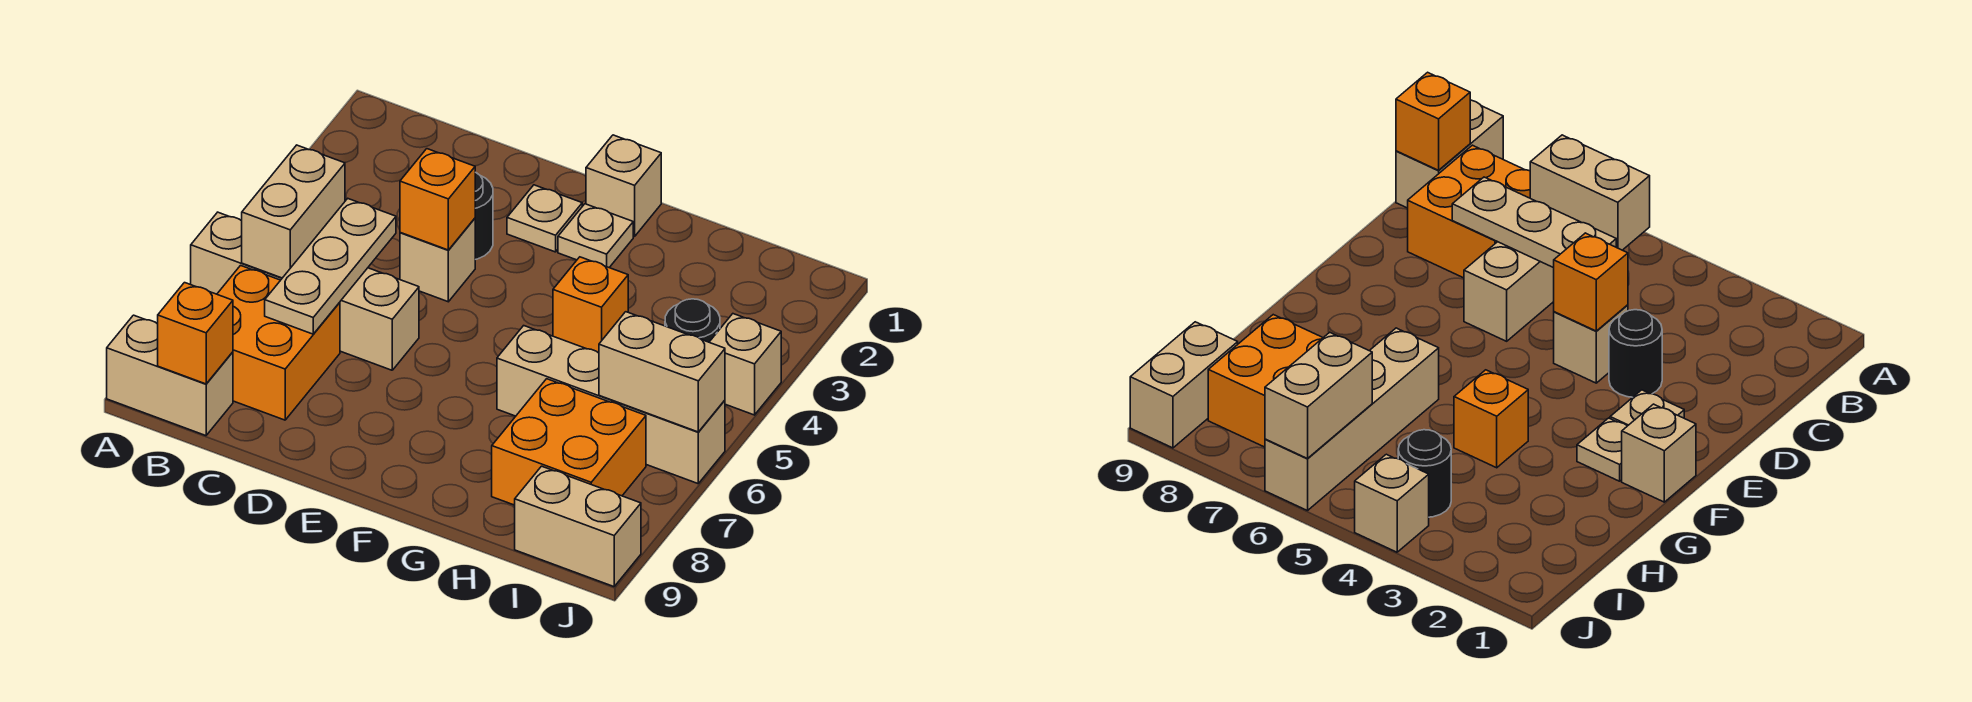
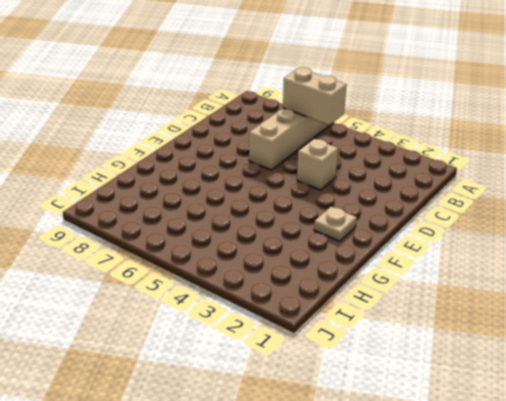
none -> tan brick A9:B9 level 1
none -> orange brick B7:C8 level 1
none -> black round brick D3 level 1

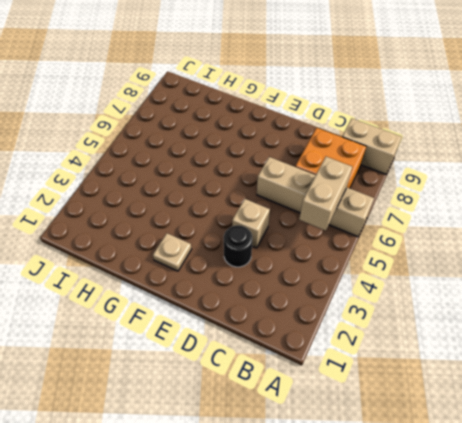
none -> tan plate E2 level 1
none -> tan brick F1 level 1
none -> orange brick G4 level 1

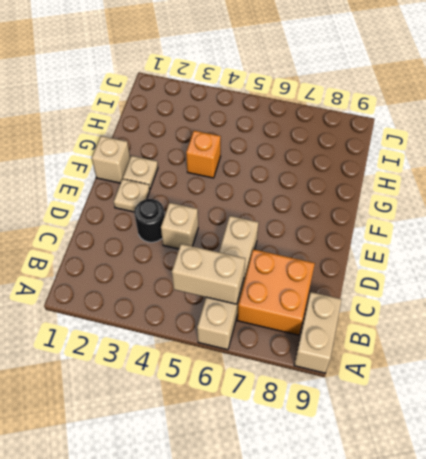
none -> tan brick G6:J6 level 1
none -> orange brick H7:I8 level 1
none -> black round brick I4 level 1

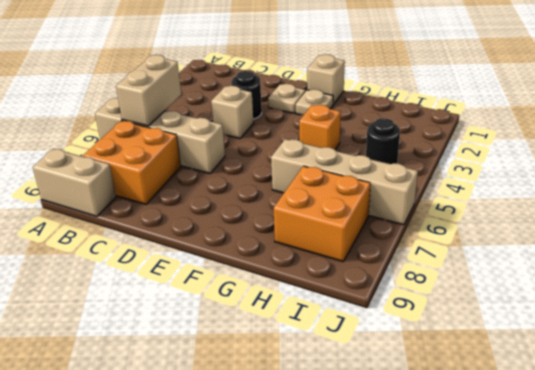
none -> tan brick I9:J9 level 1
none -> tan brick J4 level 1
none -> orange brick B9 level 2

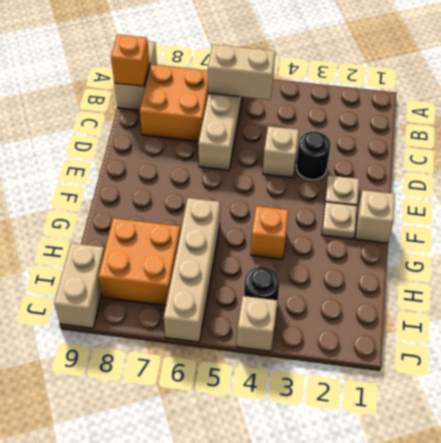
none -> tan plate C5:C7 level 2
none -> orange brick D4 level 2
none -> tan brick I6:J6 level 2

